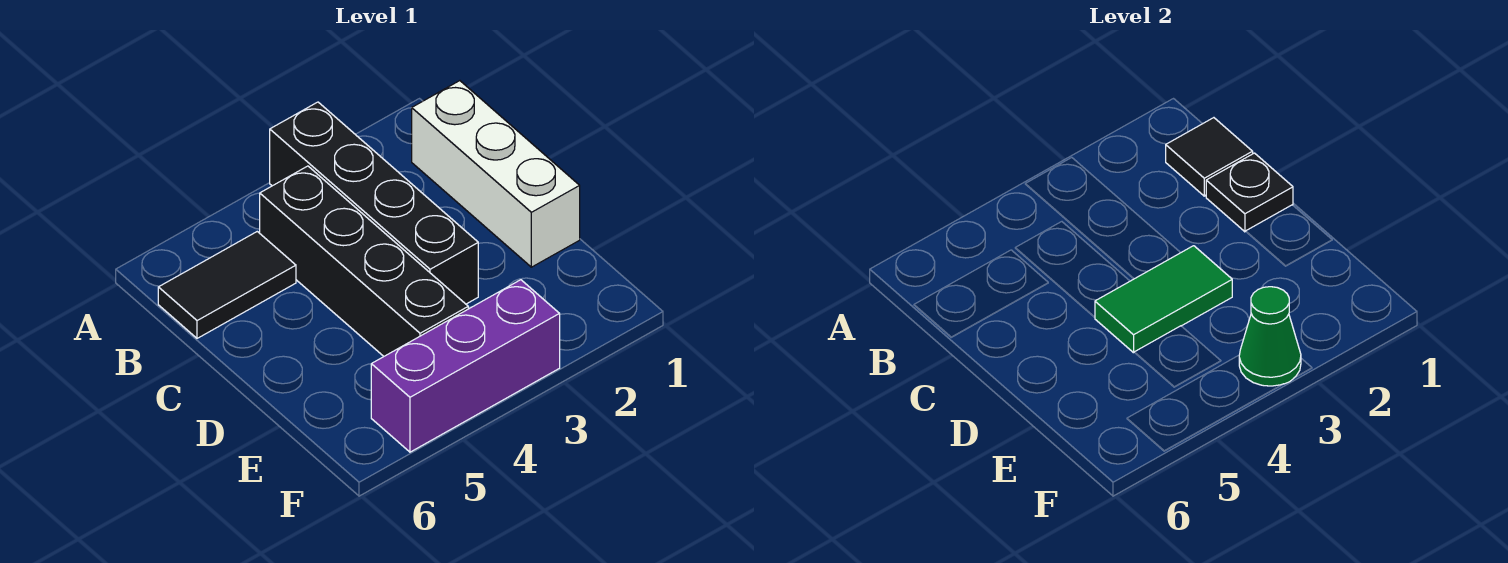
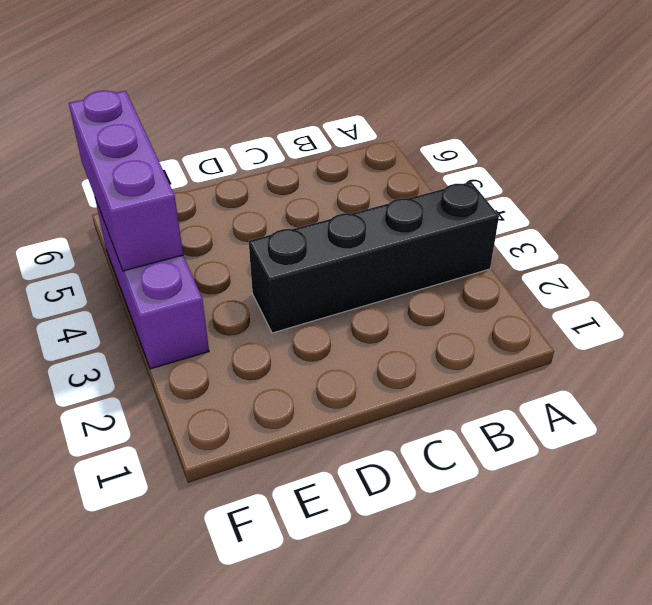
purple brick F4:F6 level 2 -> none
none -> white brick B1:D1 level 1
none -> black brick B4:E4 level 1

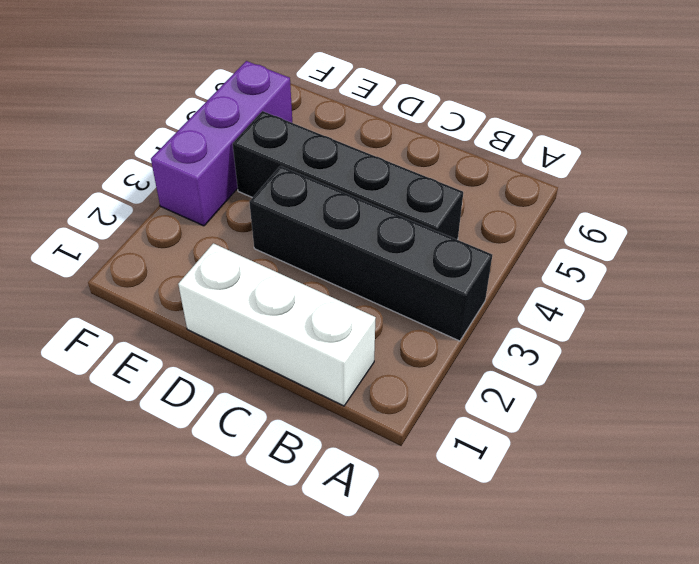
none -> black tile B5:B6 level 1
none -> black tile B1 level 2

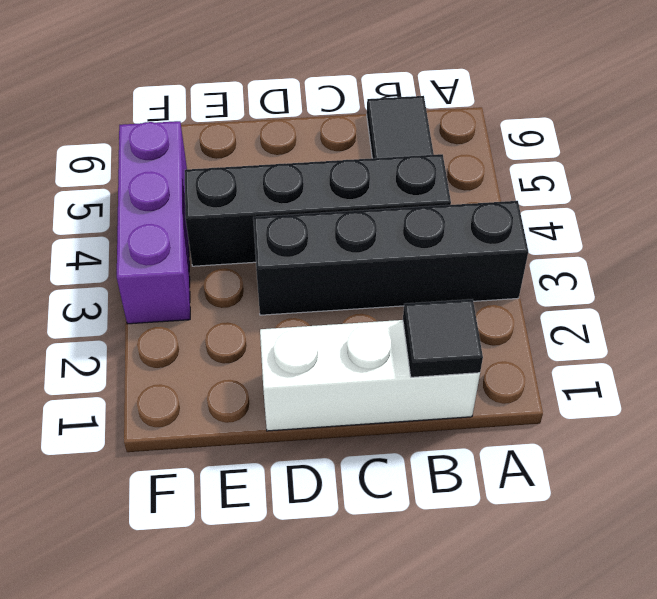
none -> black plate C1 level 2
none -> green tile D3:D4 level 2

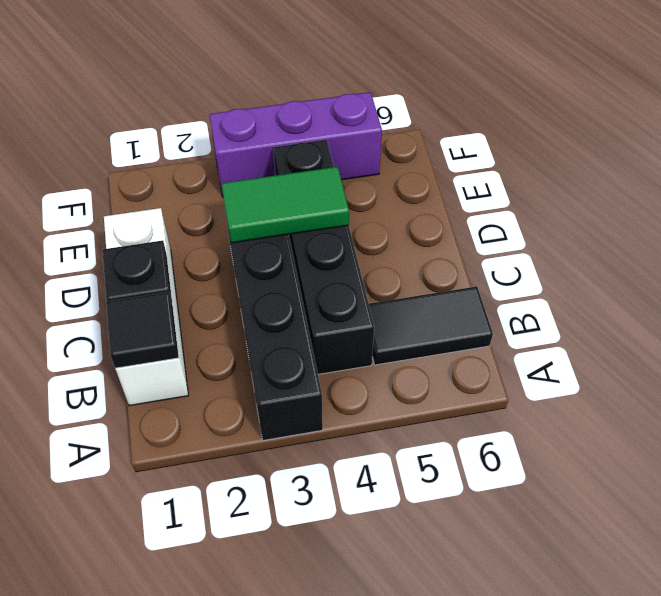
none -> green cone F3 level 2

